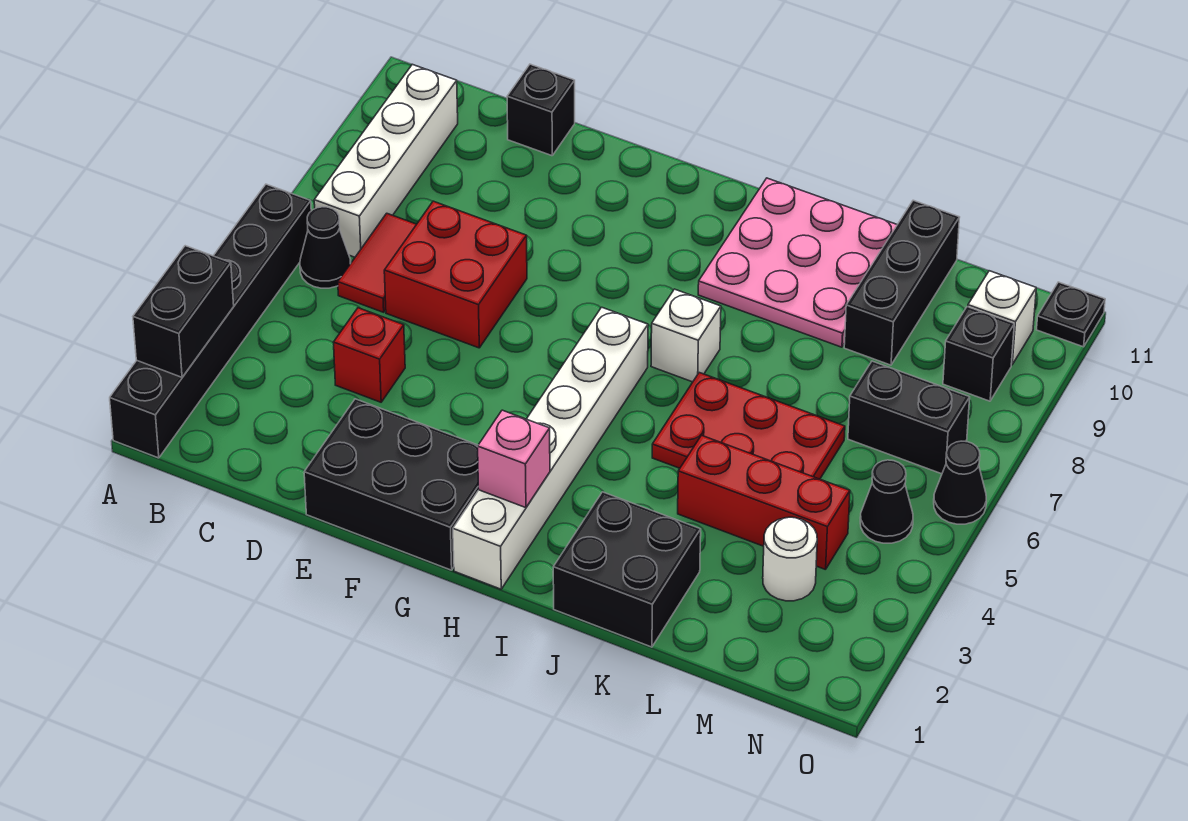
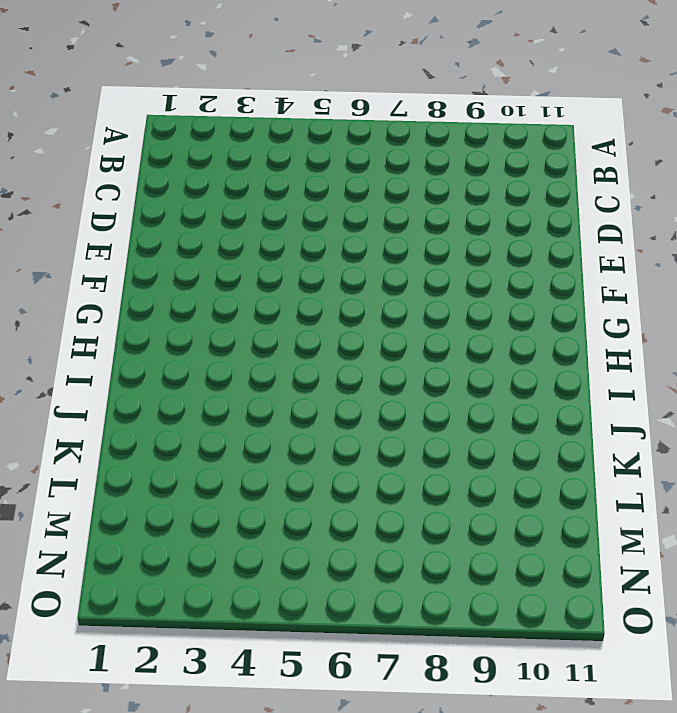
none -> black brick A1:A6 level 1
none -> black cone B6 level 1
none -> white brick B7:B10 level 1

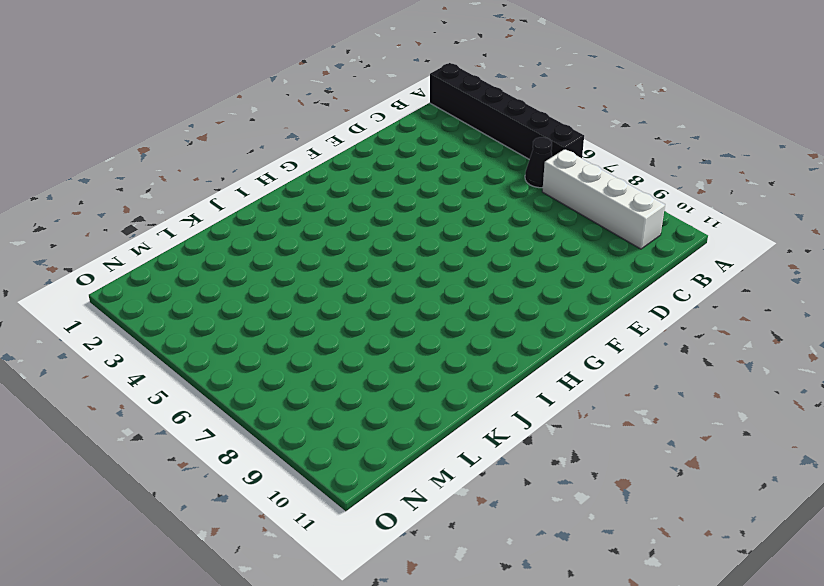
none -> red tile C6:C7 level 1
none -> red brick D4 level 1
none -> red brick D6:E7 level 1

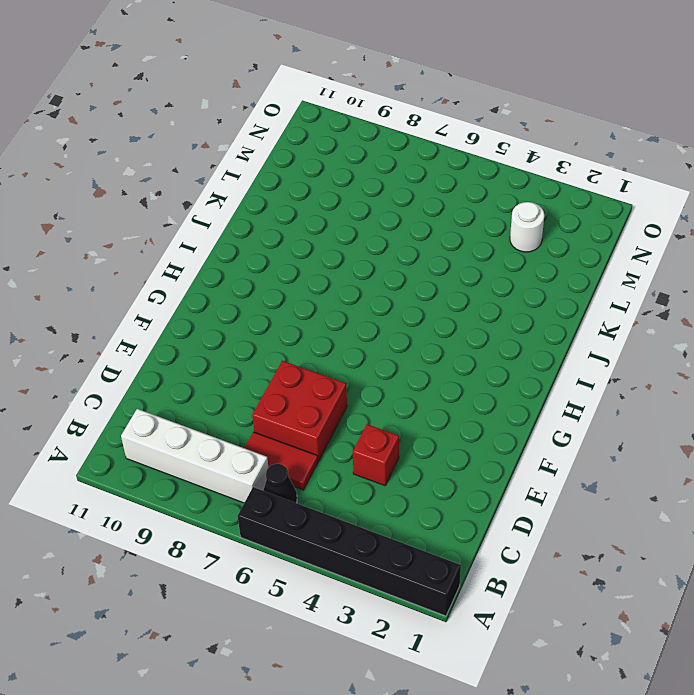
none -> black brick D11 level 1
none -> black brick E1:G2 level 1
none -> white brick H1:H6 level 1

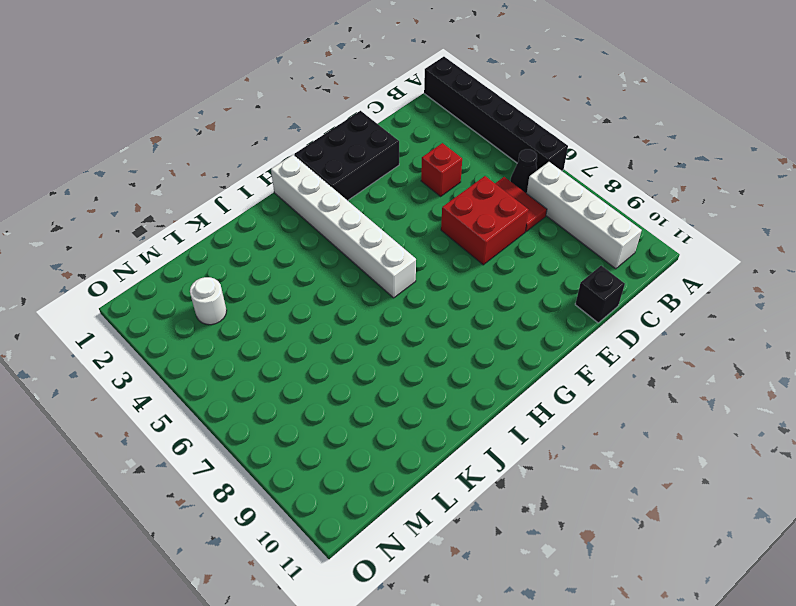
none -> white brick I7 level 1
none -> pink plate I9:K11 level 1
none -> black brick J1:K2 level 1

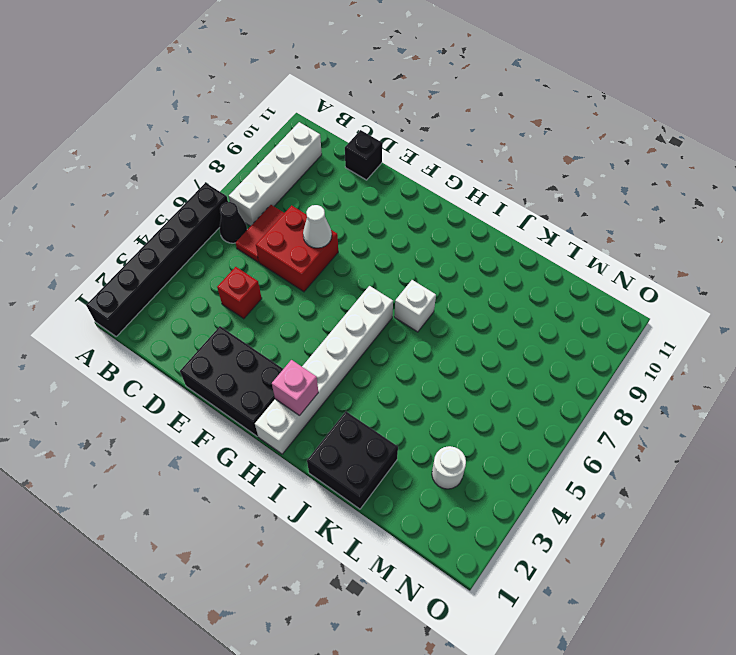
white cone E7 level 2 -> none
none -> pink plate I9:K11 level 1
none -> red plate J5:L6 level 1
none -> red brick K4:M4 level 1

